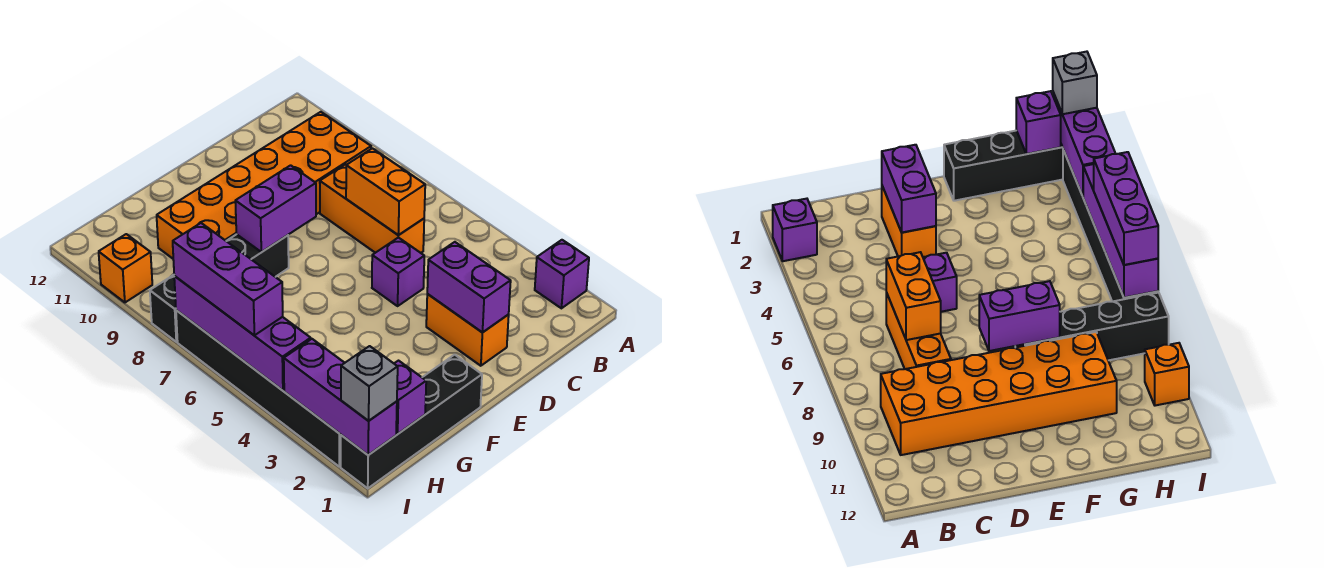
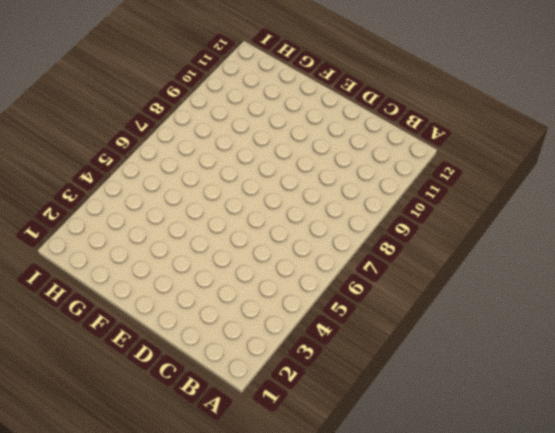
none -> purple brick A2 level 1
none -> orange brick B9:G10 level 1
none -> orange brick C6:C8 level 1

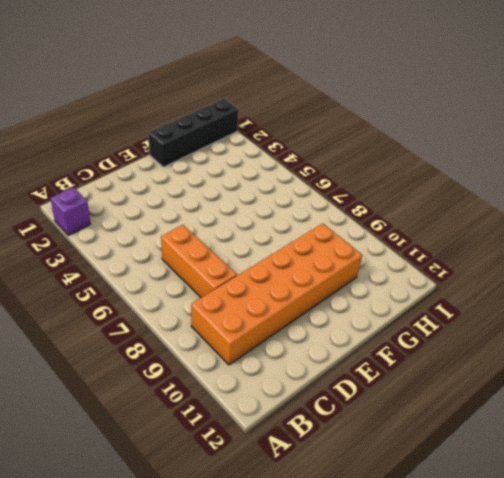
none -> orange brick D2:D3 level 1
none -> purple brick D5 level 1
none -> black brick F8:I8 level 1

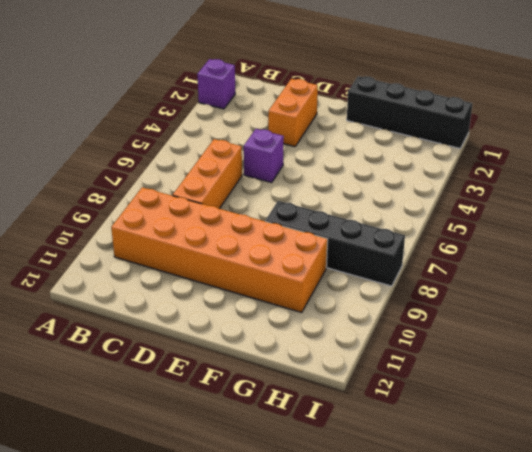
none -> black brick I2:I7 level 1
none -> orange brick I10 level 1
none -> orange brick C6:C7 level 2

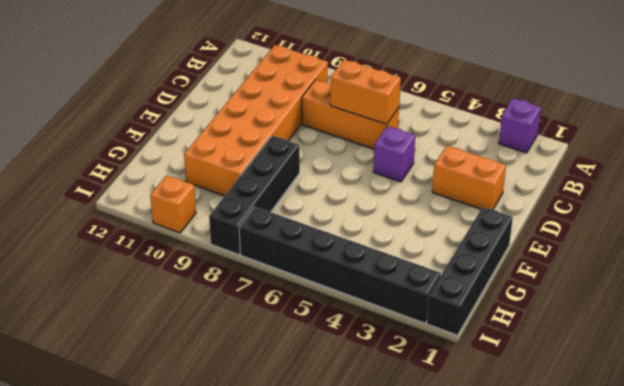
none -> purple brick D2:D3 level 2
none -> purple brick E8:F8 level 2
none -> purple brick H1 level 2

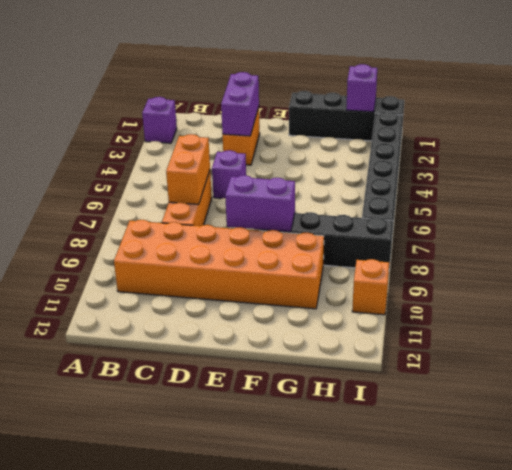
none -> purple brick I1:I3 level 2
none -> purple brick I4:I7 level 2
none -> grey brick I1 level 3

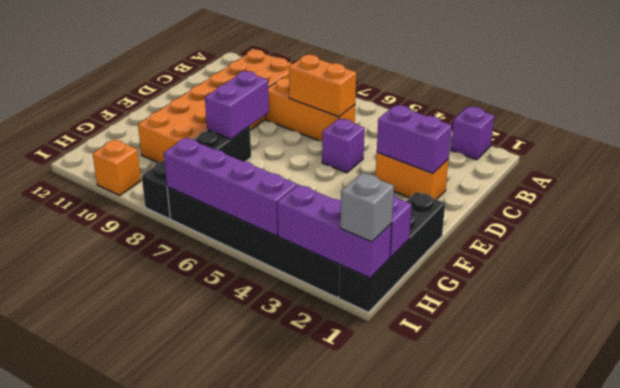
none -> purple brick I5:I7 level 3

